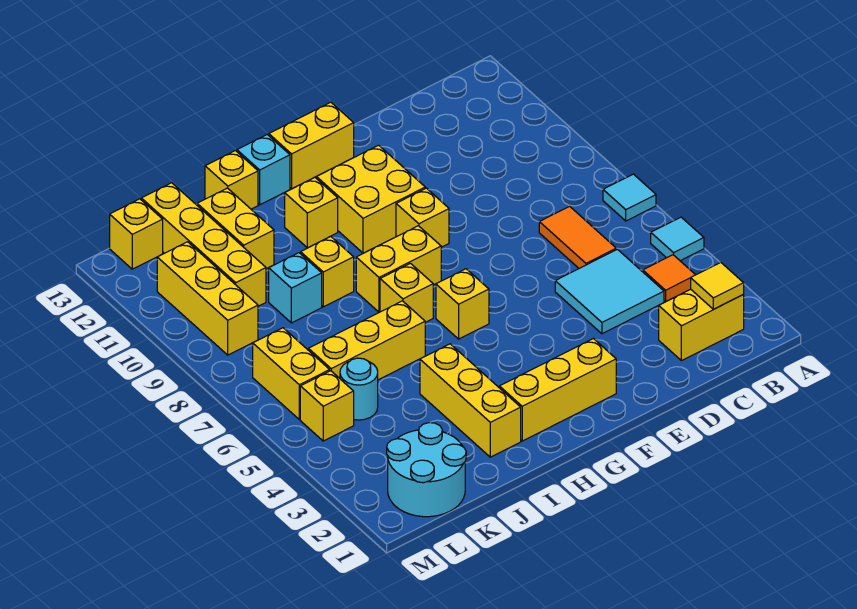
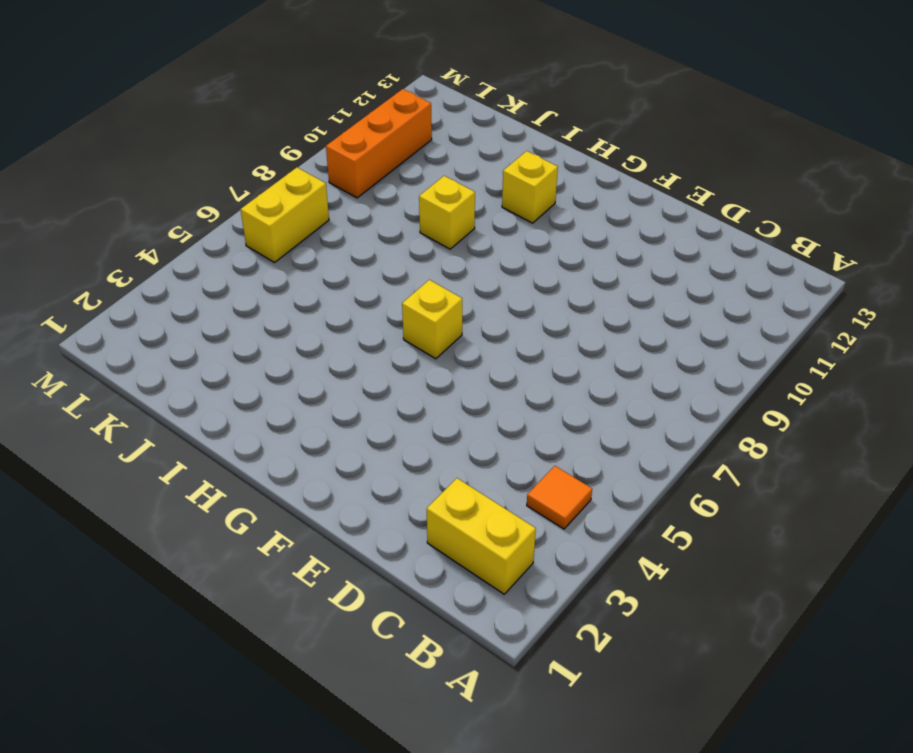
orange brick L9:L11 level 1 -> yellow brick L9:L11 level 1
none -> cyan tile A5 level 1
none -> cyan tile A7 level 1
none -> cyan tile C4:D5 level 1

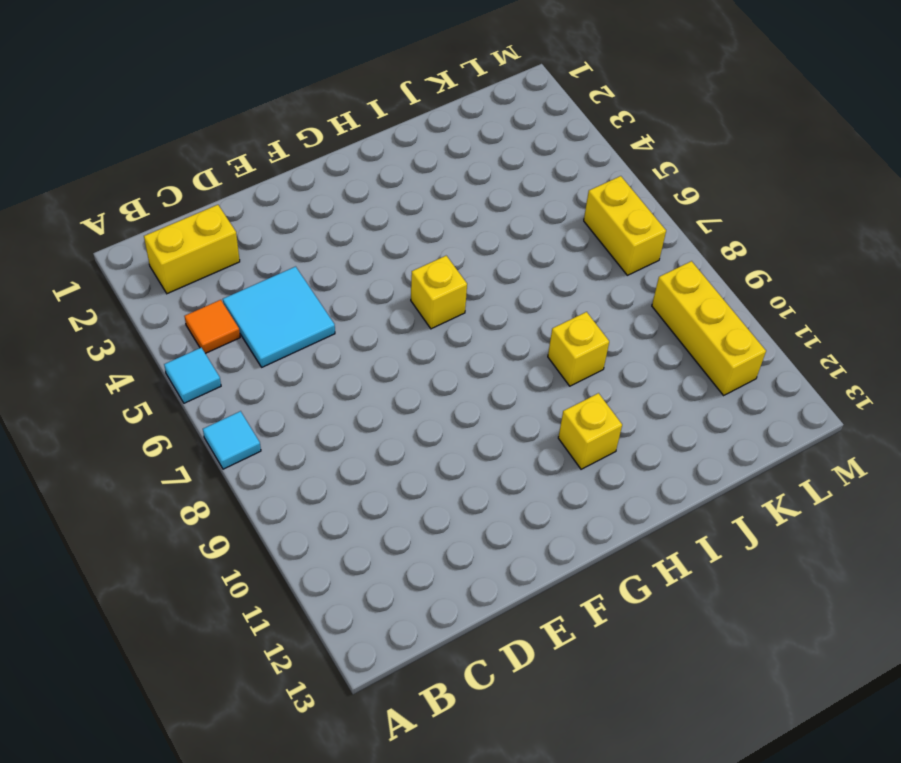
none -> orange tile C6:C7 level 1
none -> yellow brick F2:H2 level 1
none -> yellow brick F9 level 1

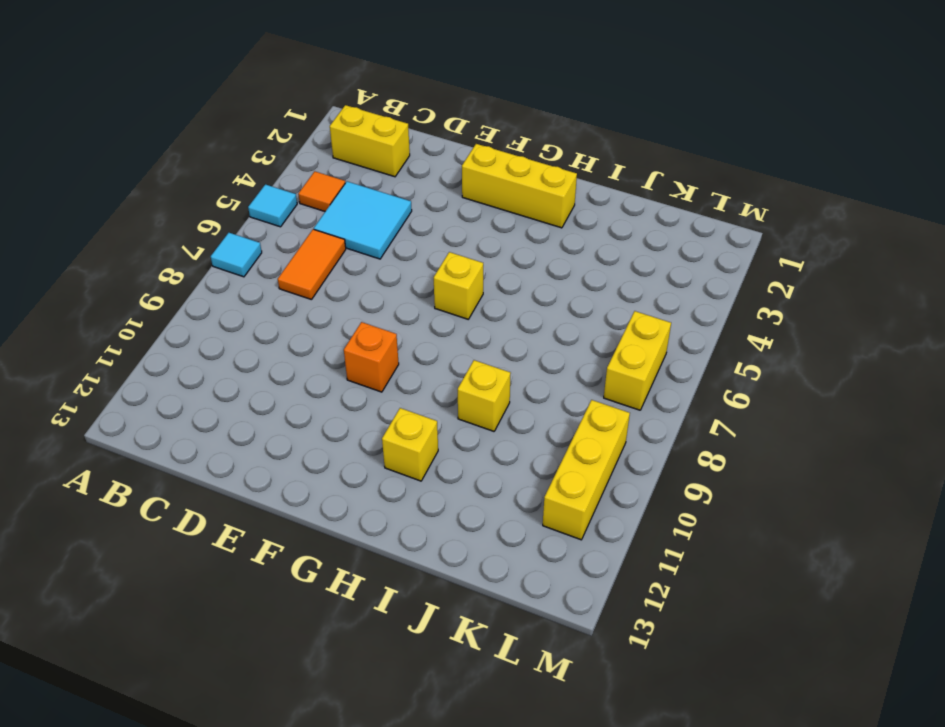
orange brick F9 level 1 -> yellow brick F9 level 1
none -> yellow brick F10:G11 level 1
none -> yellow brick F13:G13 level 1
none -> yellow brick G8:H8 level 1

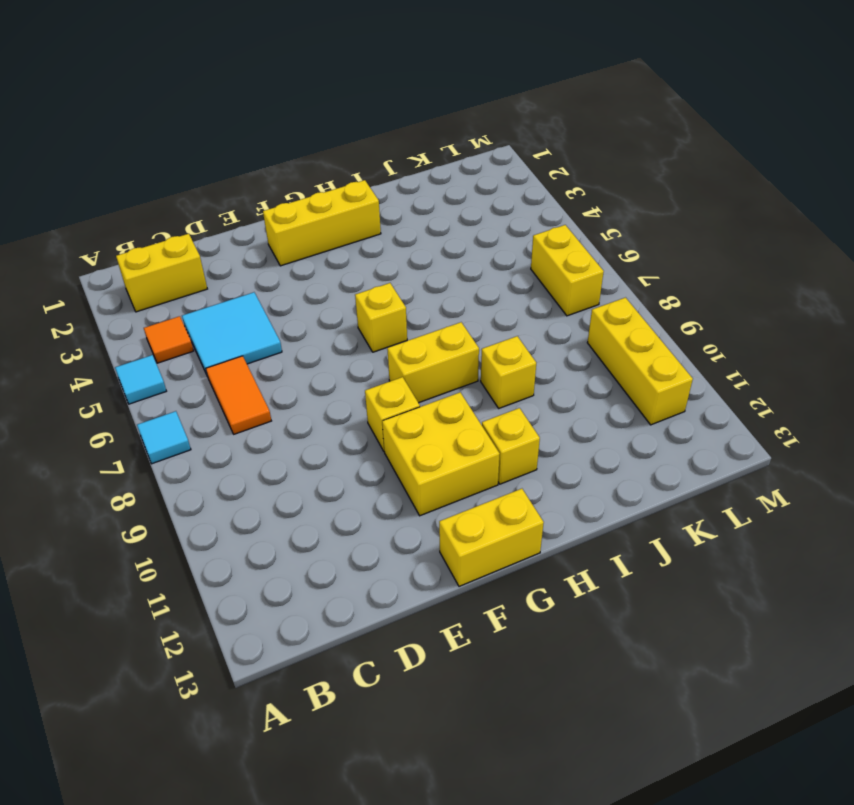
none -> yellow brick H7 level 1
none -> cyan brick H13 level 1
none -> yellow brick I2:I4 level 1

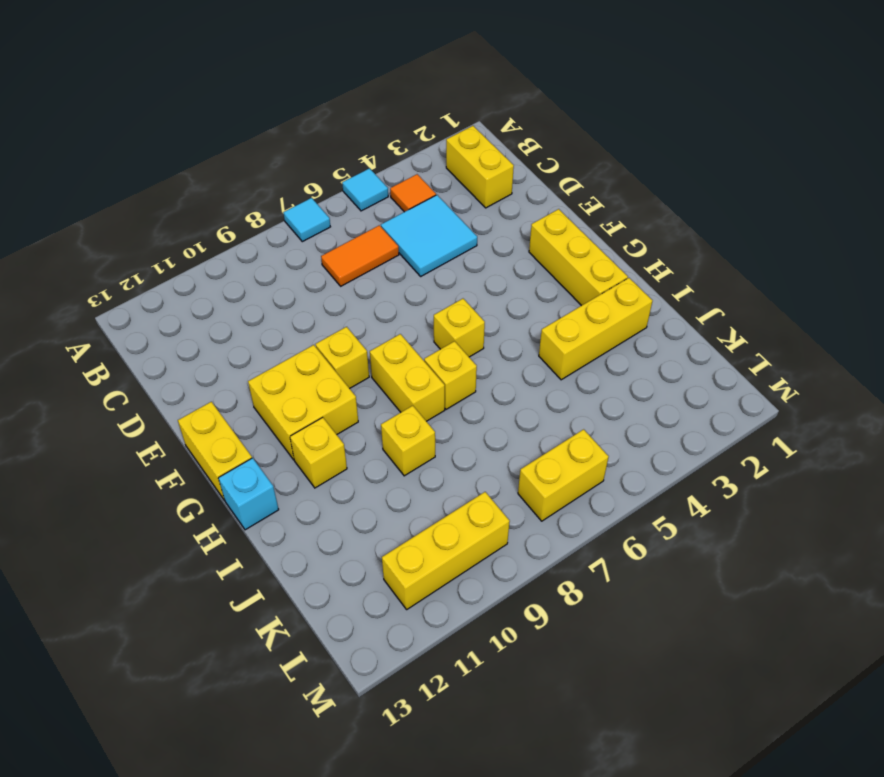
none -> yellow brick I6:K6 level 1
none -> yellow brick I13 level 1
none -> cyan brick J9 level 1

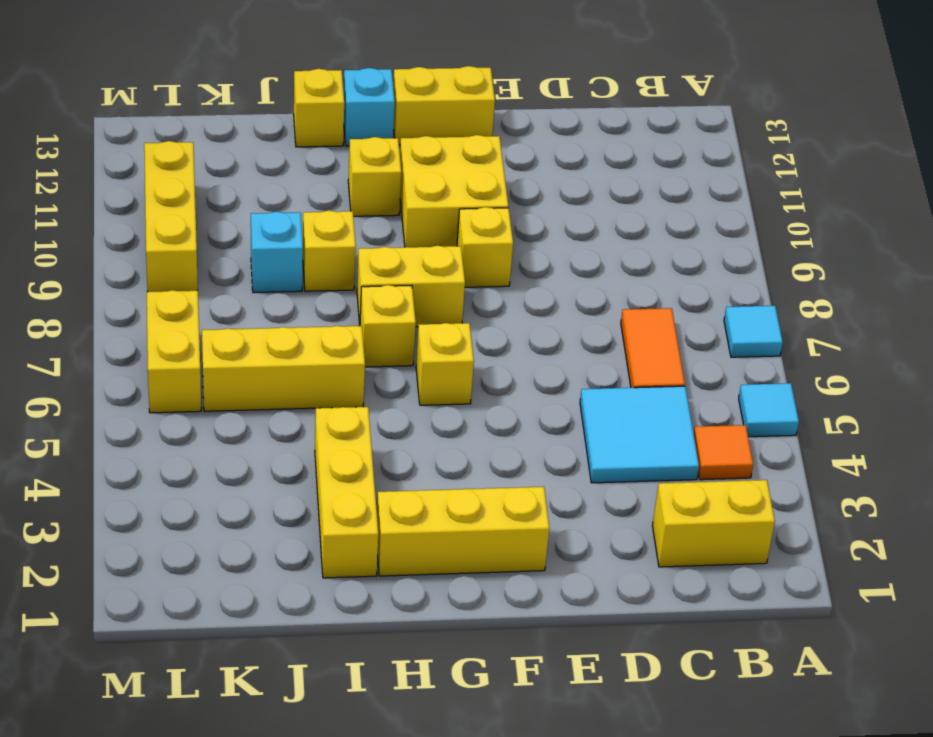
none -> yellow brick J11:J12 level 1
none -> cyan round brick K1:L2 level 1
none -> cyan round brick K5 level 1

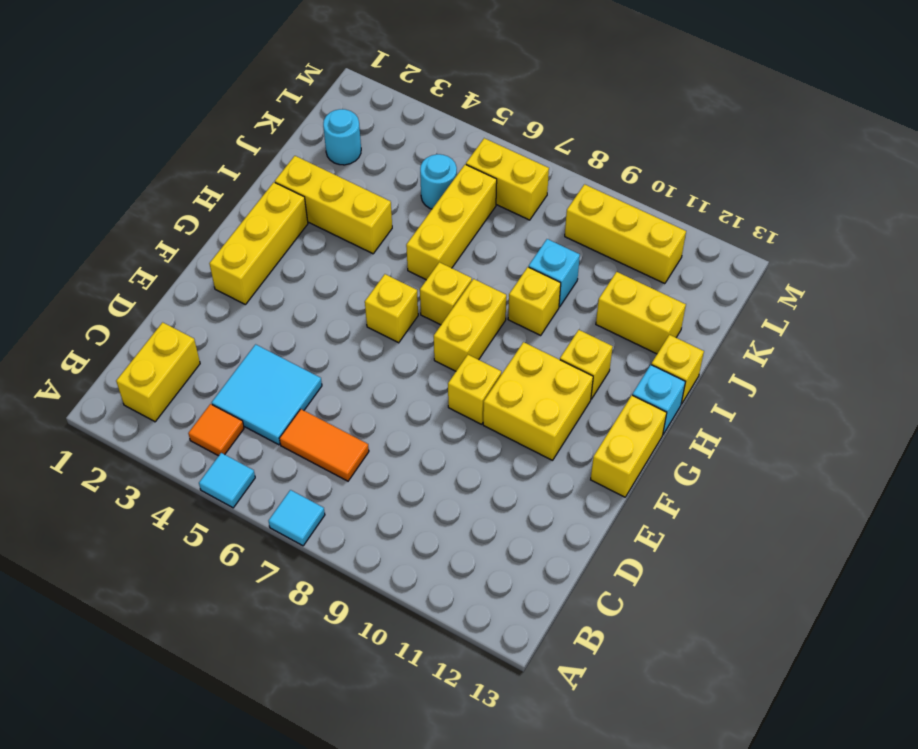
cyan round brick K2 level 1 -> cyan round brick K1:L2 level 1
none -> yellow brick K10:K13 level 1
none -> yellow brick L5 level 1
none -> yellow brick L13 level 1

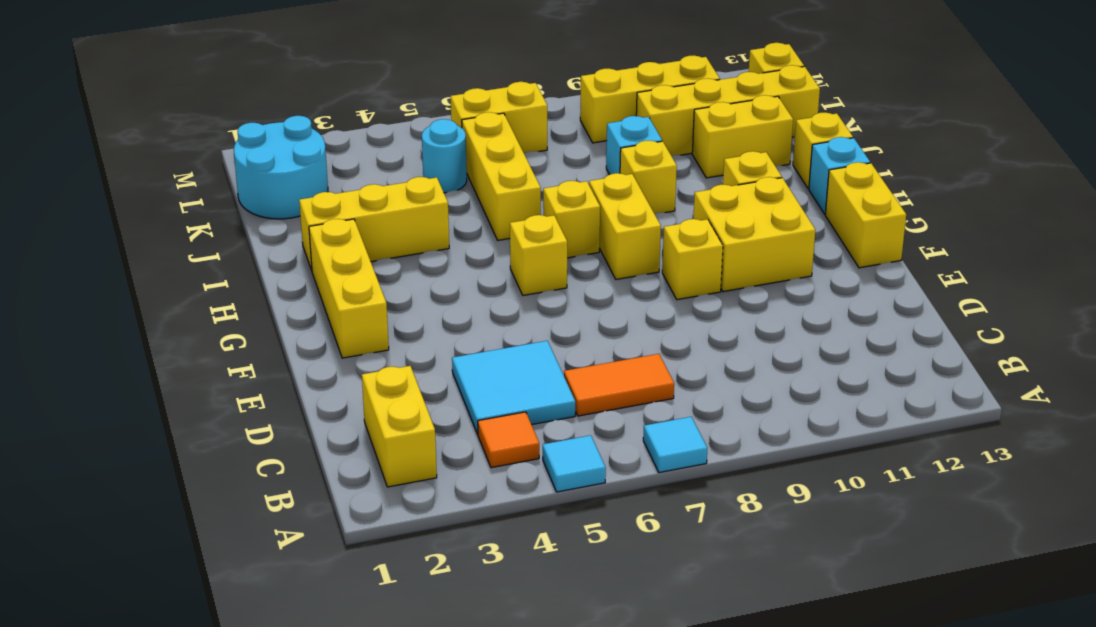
none -> yellow brick L5 level 1
none -> yellow tile B2 level 2

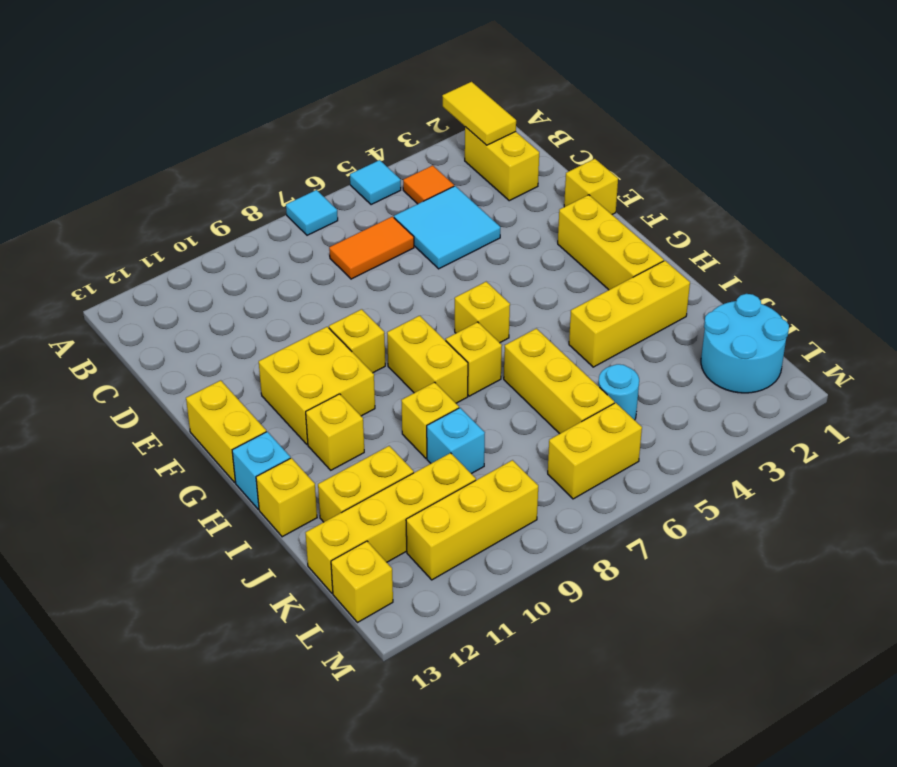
yellow tile A2:B2 level 2 -> yellow tile B2 level 2
yellow brick E1 level 1 -> yellow brick L5 level 1

